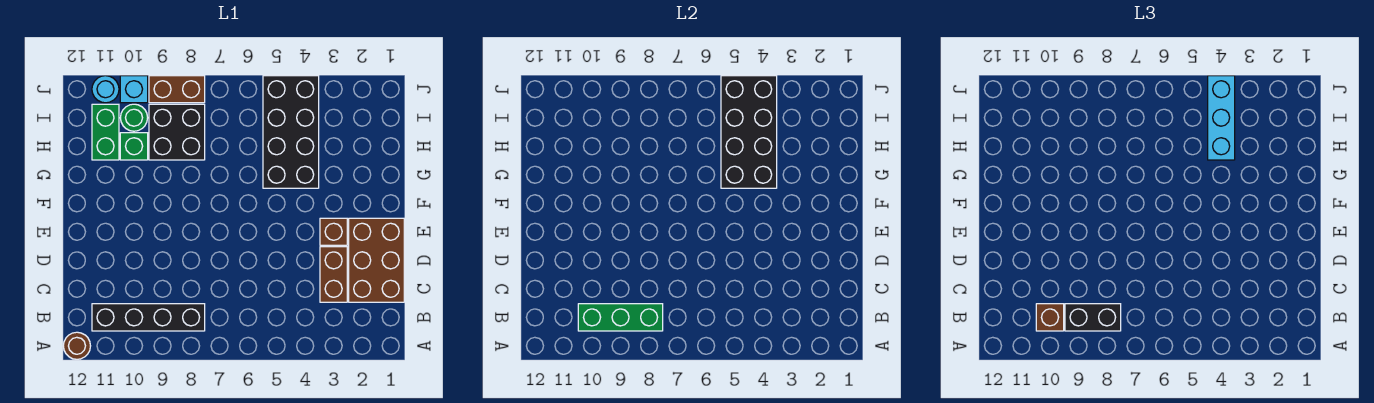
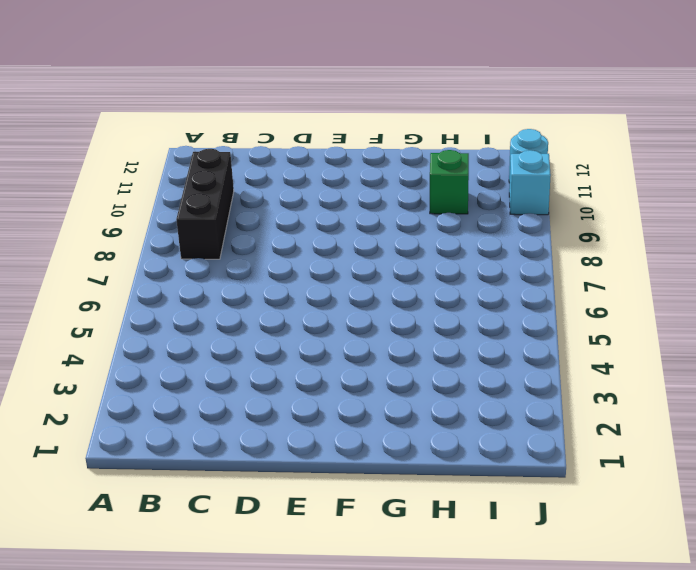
black brick B8:B10 level 1 -> black brick B8:B11 level 1
none -> brown round brick A12 level 1
none -> brown brick C1:E2 level 1
none -> brown brick C3:D3 level 1

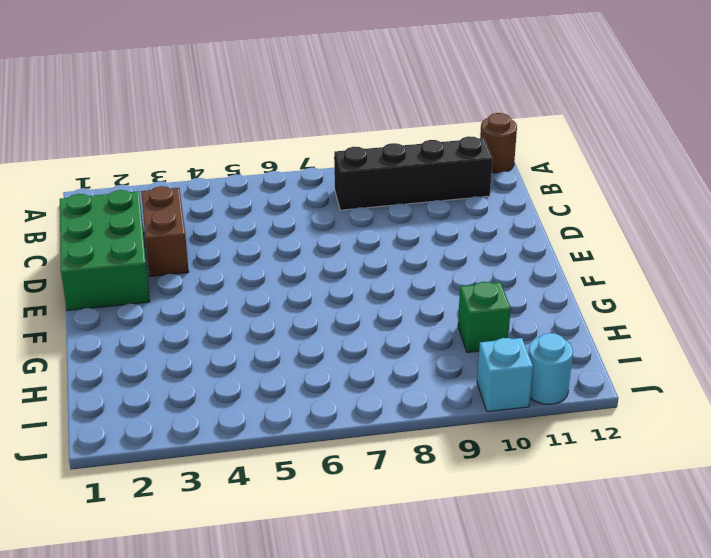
green brick C1:E2 level 1 -> brown brick C1:E2 level 1
none -> brown brick E3 level 1
none -> black brick G4:J5 level 1
none -> black brick H8:I9 level 1

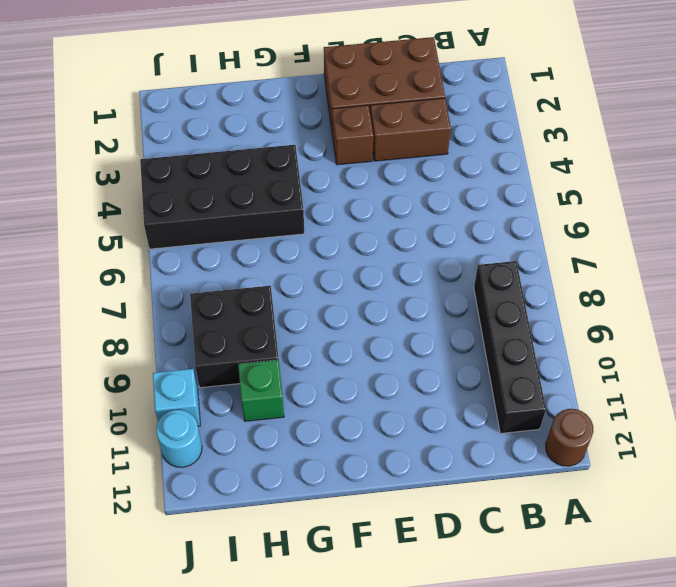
none -> green brick H11:I11 level 1
none -> green round brick I10 level 1
none -> brown brick J8:J9 level 1

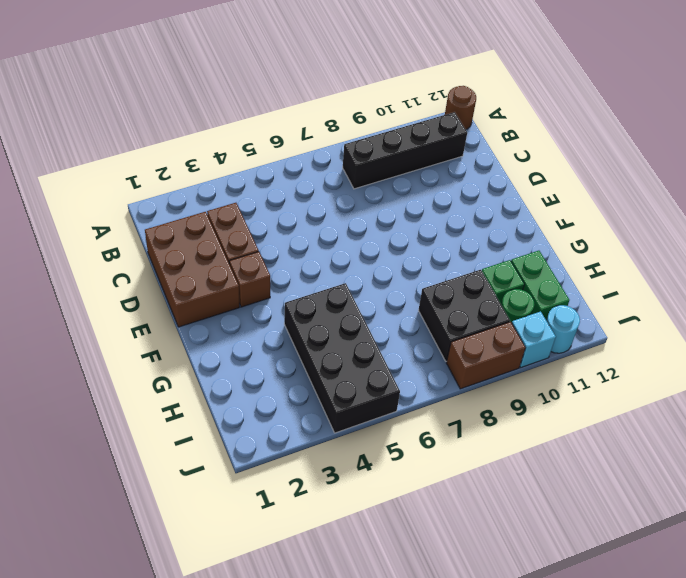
none -> green brick B8:B10 level 2
none -> black brick G4:J5 level 2
none -> black brick B8:B9 level 3

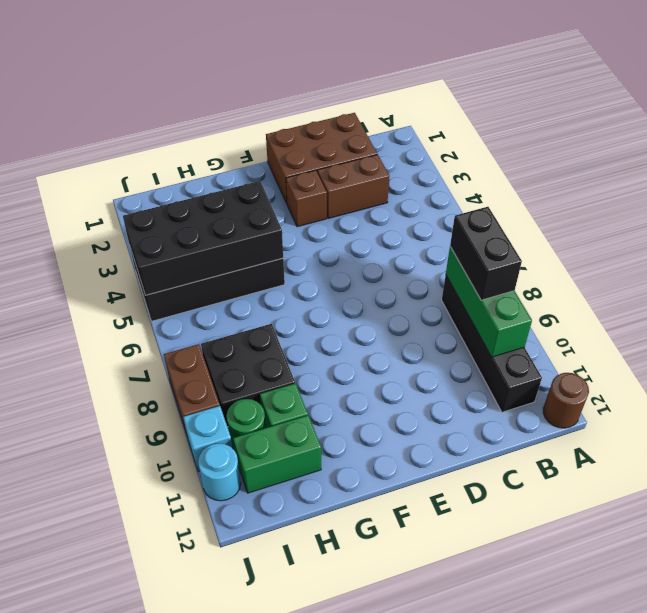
none -> brown brick B10 level 3
none -> cyan brick H4:J4 level 3

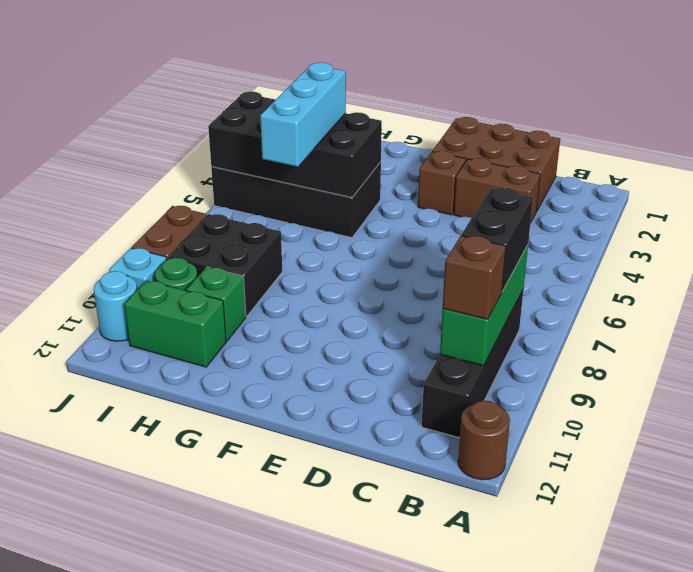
cyan brick H4:H6 level 3 -> cyan brick H4:J4 level 3

